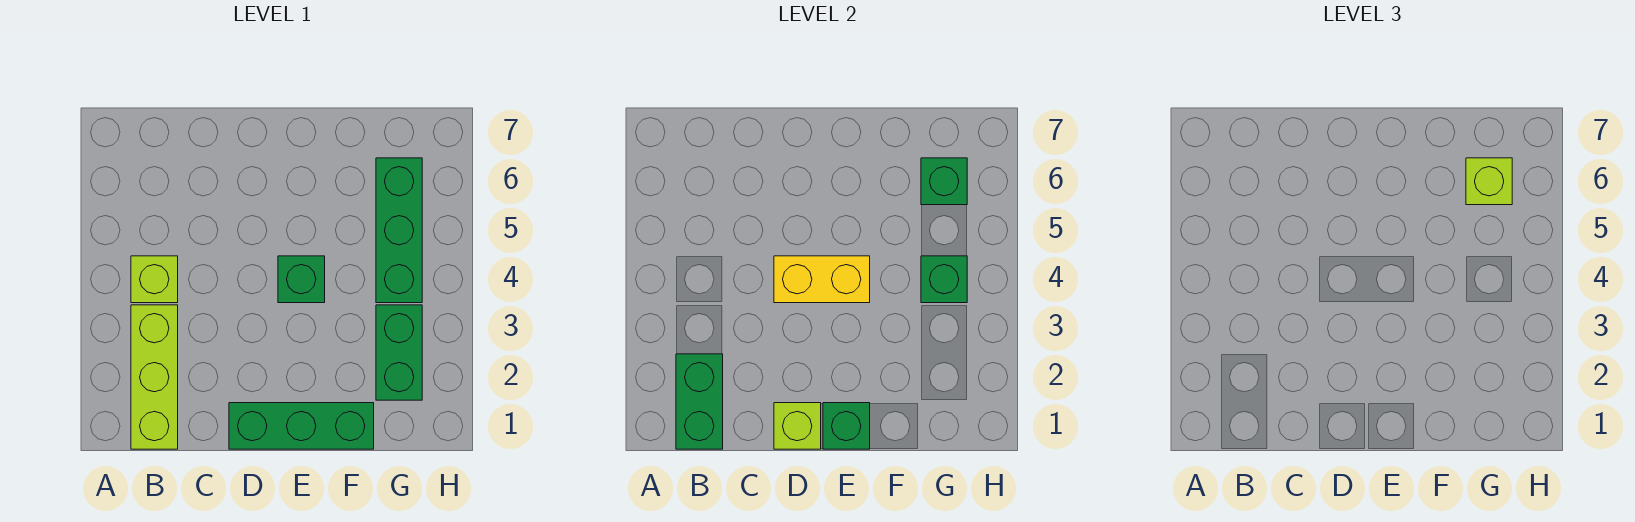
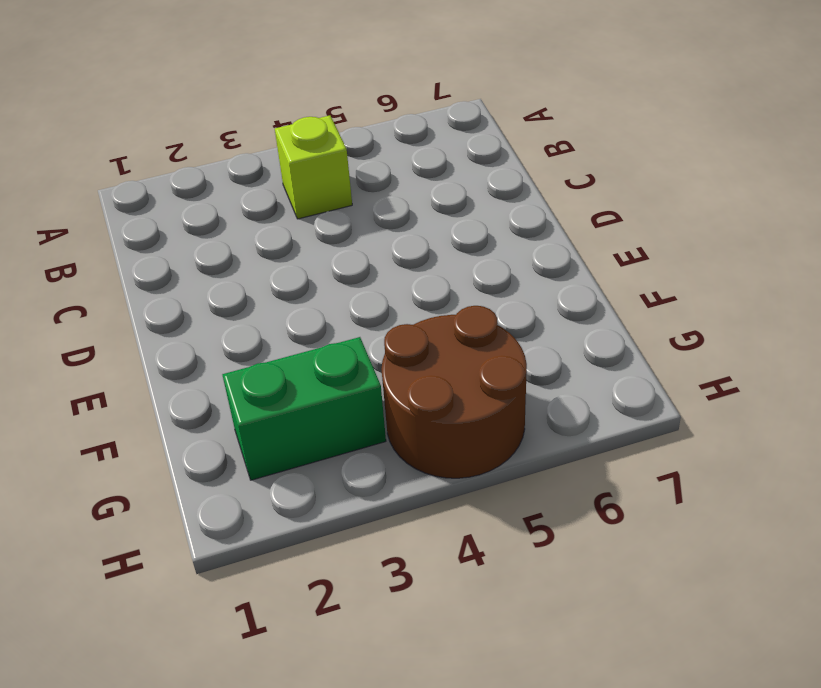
brown round brick G4:H5 level 1 -> green brick G4:G6 level 1
none -> lime brick B1:B3 level 1
none -> green brick D1:F1 level 1
none -> green brick E4 level 1

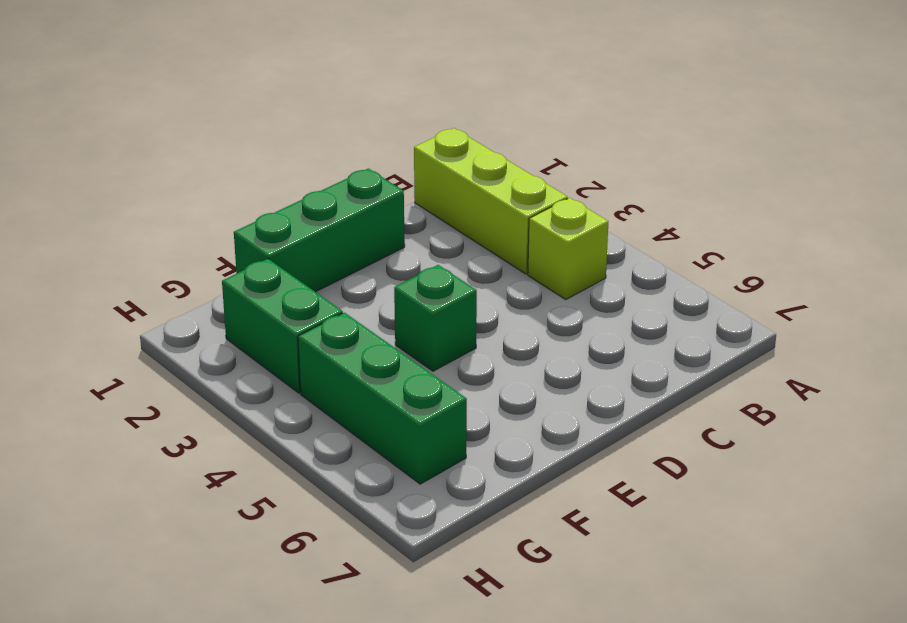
none -> green brick B1:B2 level 2
none -> lime brick D1 level 2
none -> yellow brick D4:E4 level 2

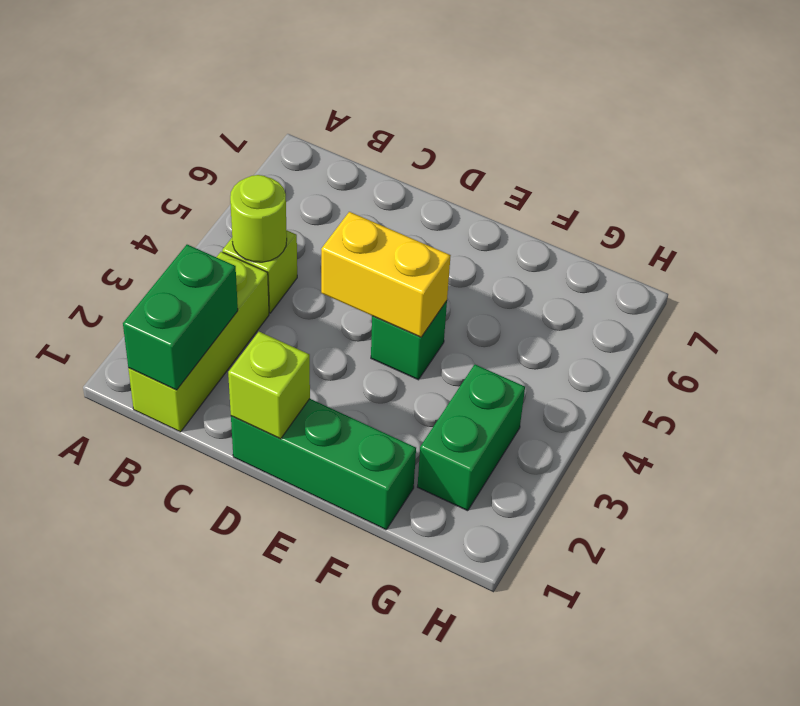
lime round brick B4 level 2 -> none
none -> green brick G4:G6 level 1
none -> green brick E1 level 2
none -> green brick G4 level 2

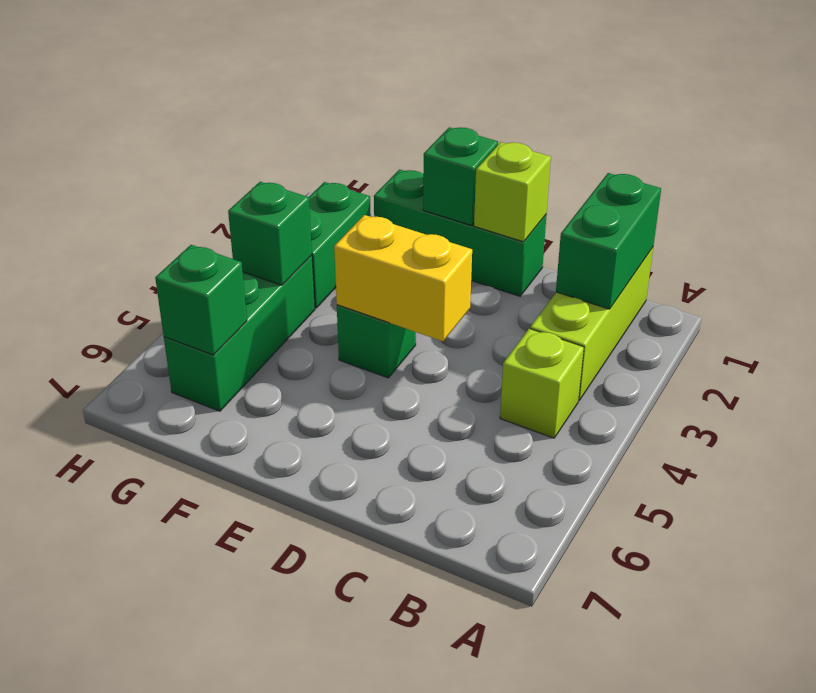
none -> lime brick G6 level 3

